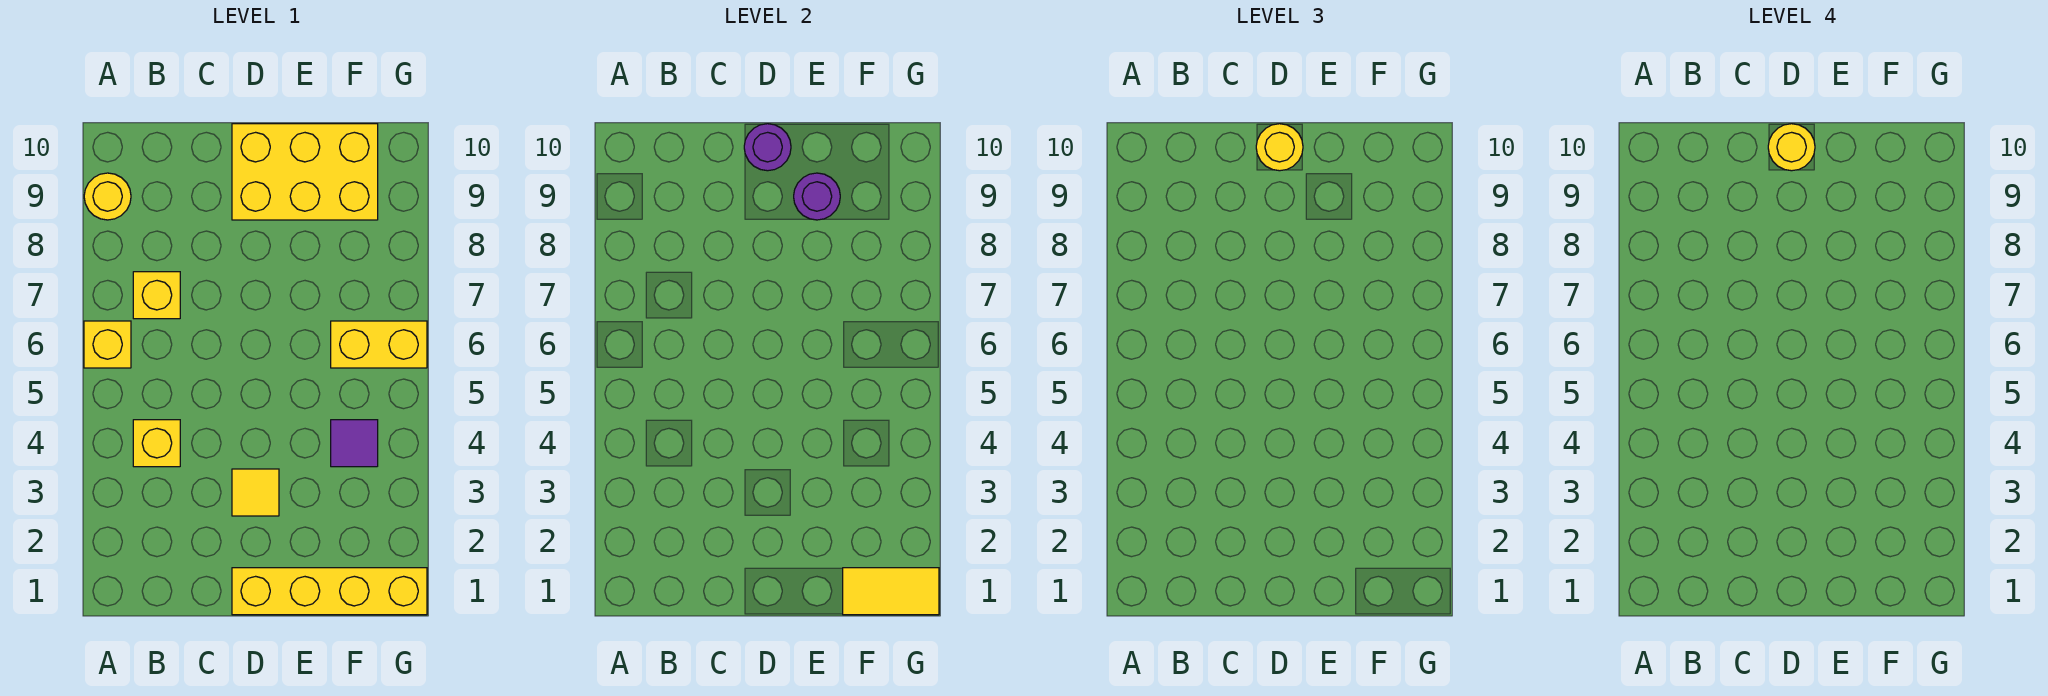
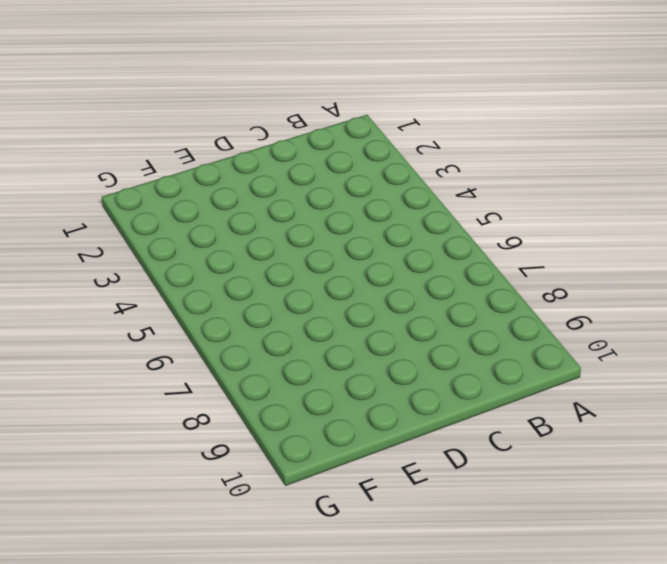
none -> yellow brick A6 level 1
none -> yellow round brick A9 level 1
none -> yellow brick B4 level 1

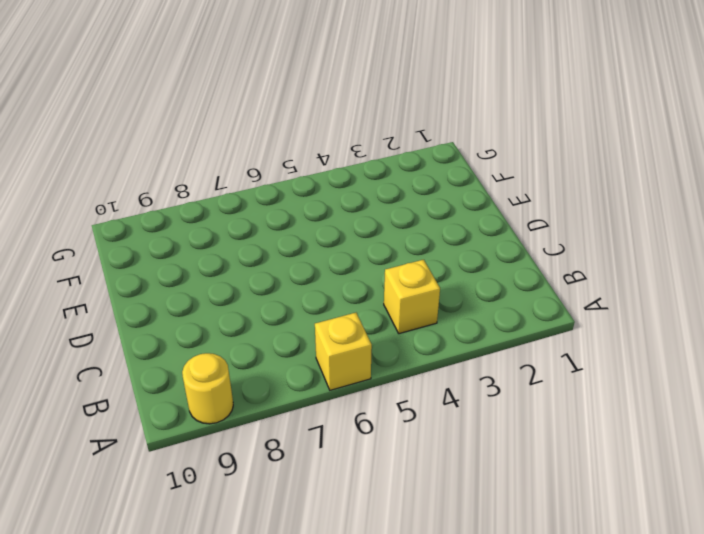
none -> yellow brick B7 level 1
none -> yellow brick D1:G1 level 1
none -> yellow tile D3 level 1

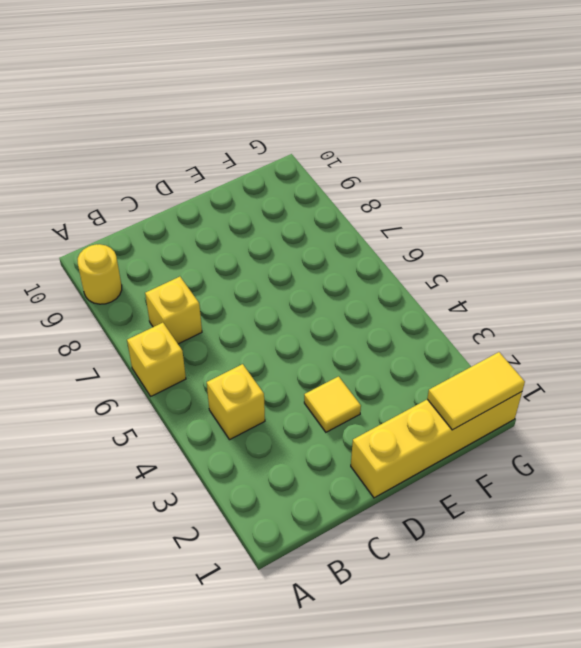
none -> yellow brick D9:F10 level 1
none -> purple tile F4 level 1
none -> yellow brick F6:G6 level 1

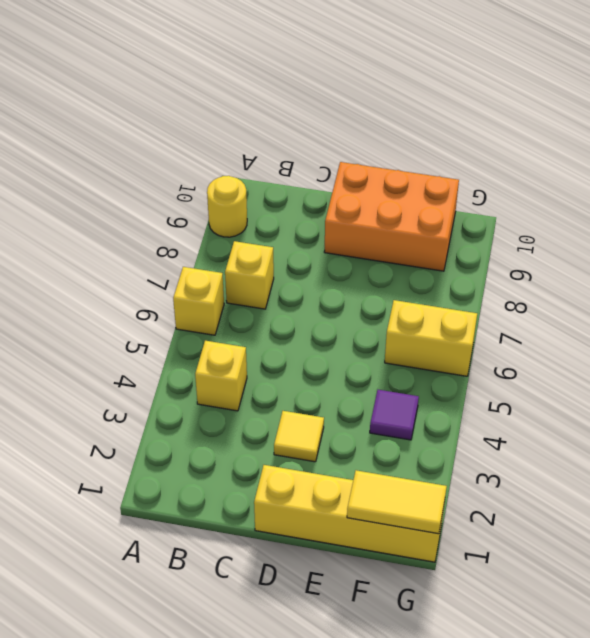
orange brick D9:F10 level 1 -> yellow brick D9:F10 level 1
none -> purple round brick D10 level 2
none -> purple round brick E9 level 2
none -> yellow round brick D10 level 3

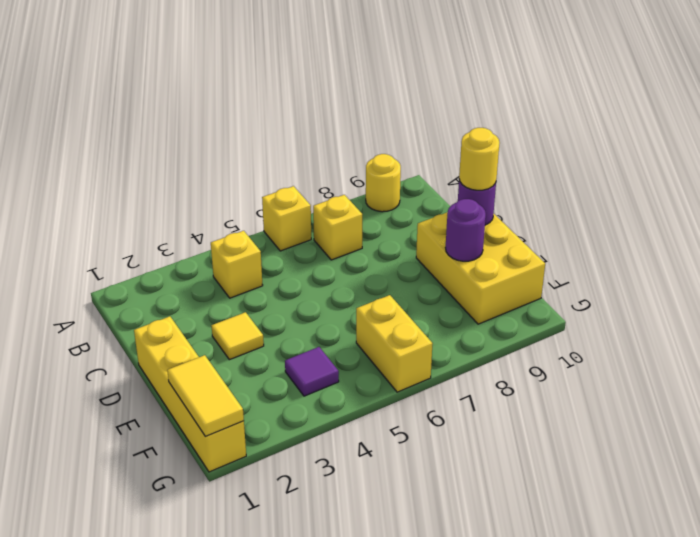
none -> yellow round brick D10 level 4

